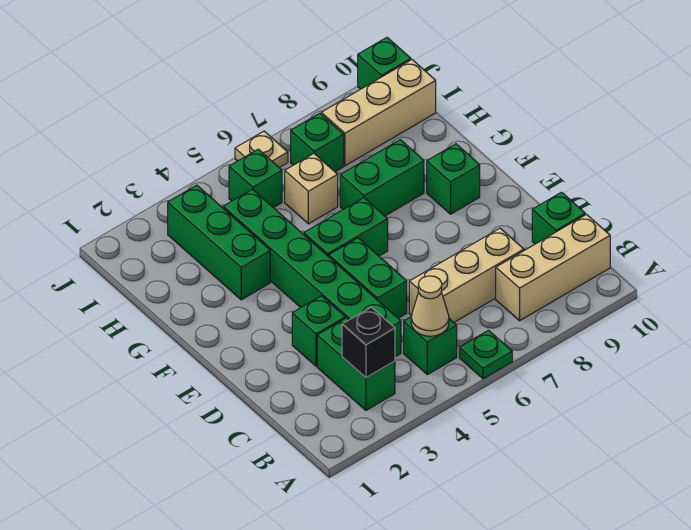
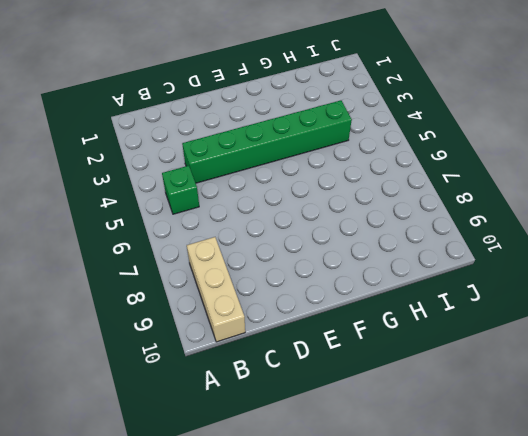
none -> green plate A6 level 1
none -> green brick B3:C3 level 1
none -> tan brick C6:C8 level 1

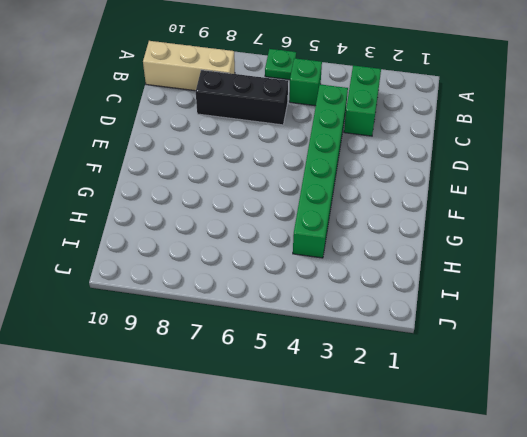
black brick C6:C8 level 1 -> tan brick C6:C8 level 1
none -> green brick C10 level 1
none -> green brick D3 level 1
none -> green brick D5:E5 level 1

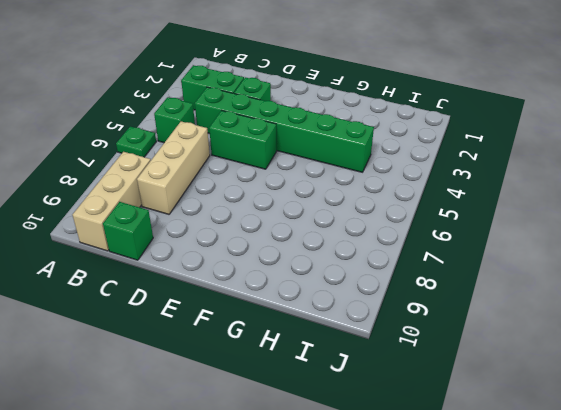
none -> green brick F5:F6 level 1
none -> green brick F9 level 1
none -> green brick G3:I3 level 1

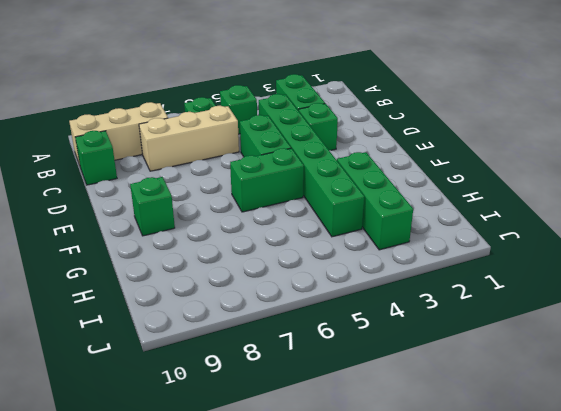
none -> green brick G7:G8 level 1
none -> tan brick H6 level 1
none -> green brick I5 level 1

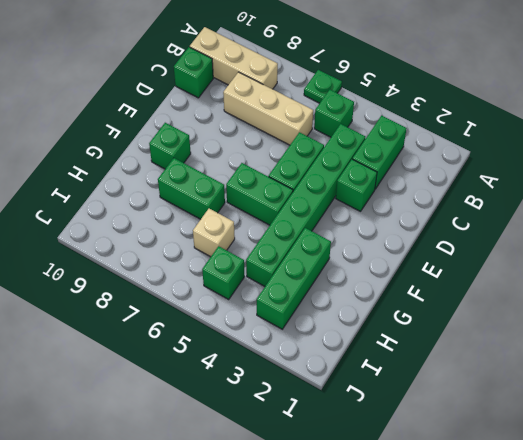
none -> green brick I7 level 1
none -> tan brick I8:I10 level 1
none -> tan plate J6 level 1

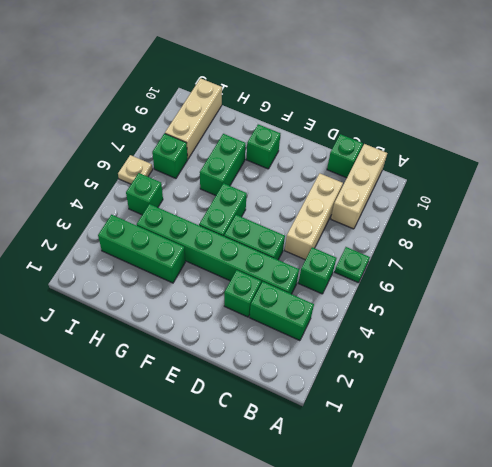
none -> tan brick H6 level 1
none -> green brick J10 level 1
none -> black brick B3 level 2

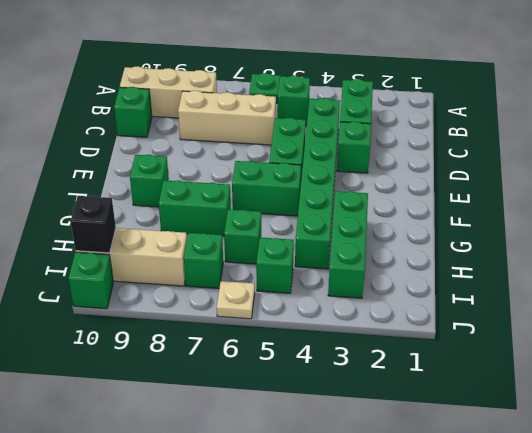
green brick H6 level 1 -> tan brick H6 level 1
black brick I10 level 2 -> black brick B3 level 2
none -> tan cone B5 level 2

